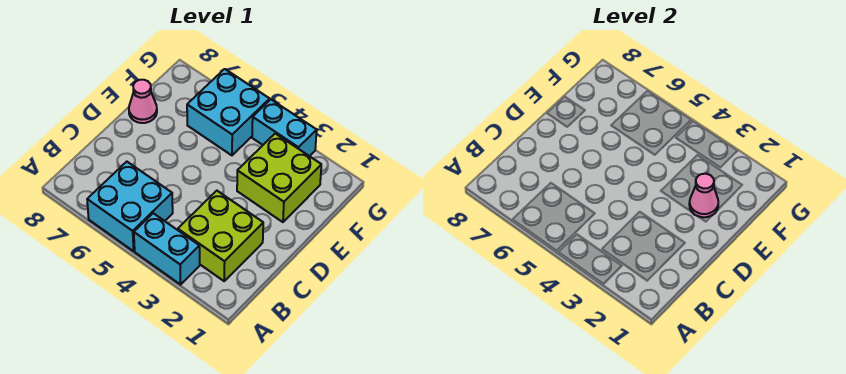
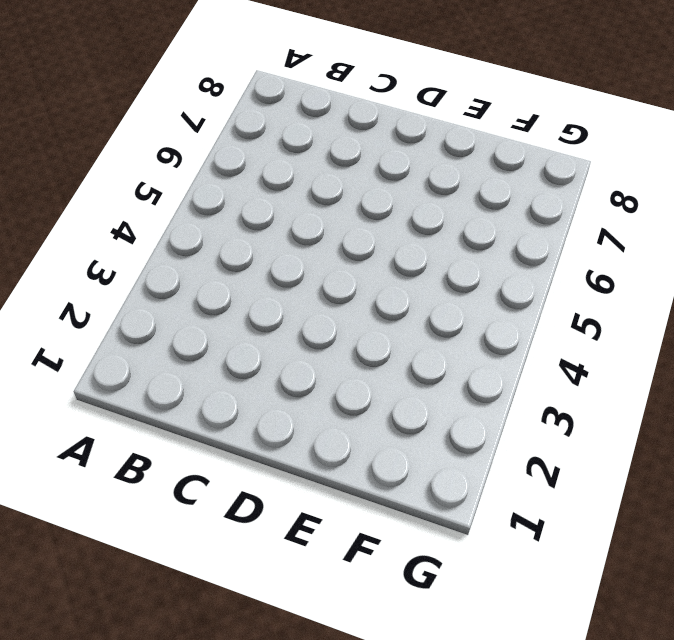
none -> cyan brick A3:A4 level 1
none -> cyan brick A5:B6 level 1

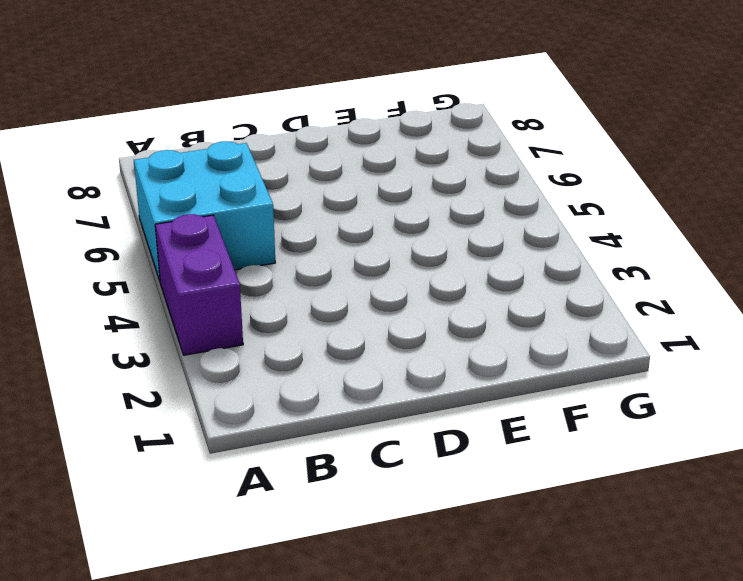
purple brick A3:A4 level 1 -> cyan brick A3:A4 level 1
none -> lime brick B2:C3 level 1
none -> lime brick E2:F3 level 1

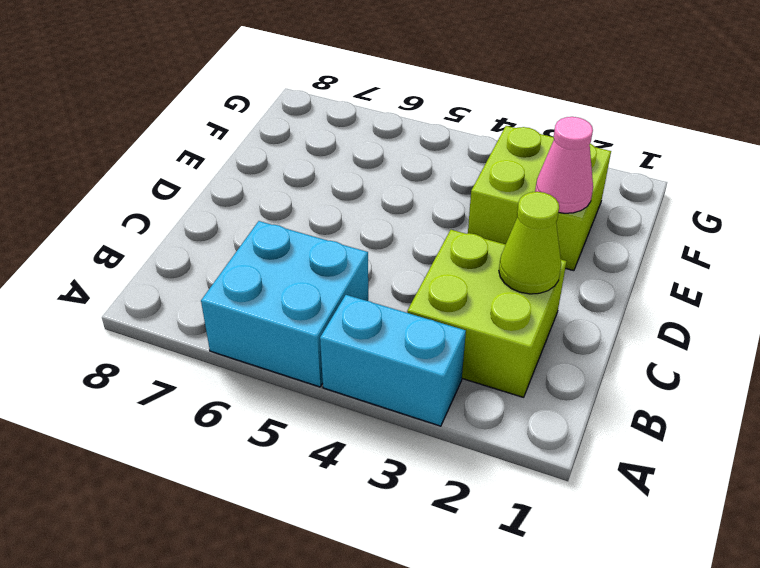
lime cone C2 level 2 -> none
none -> pink cone E8 level 1
none -> cyan brick F5:G6 level 1

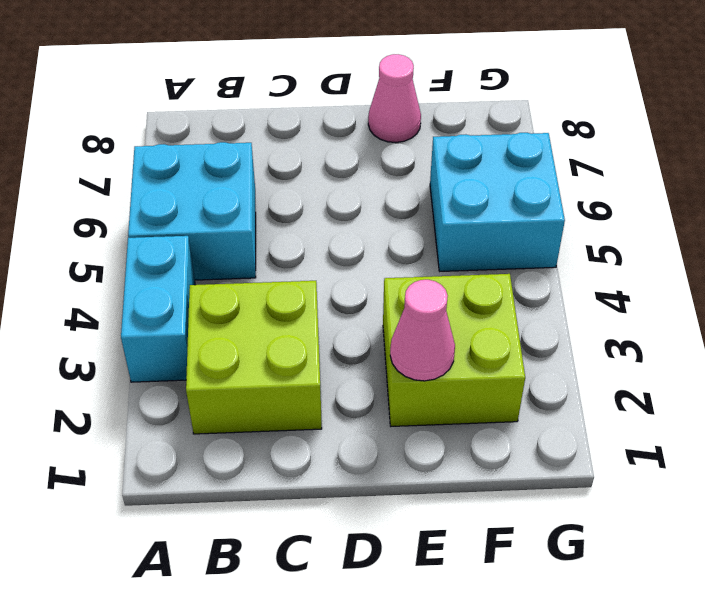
none -> cyan brick G3:G4 level 1

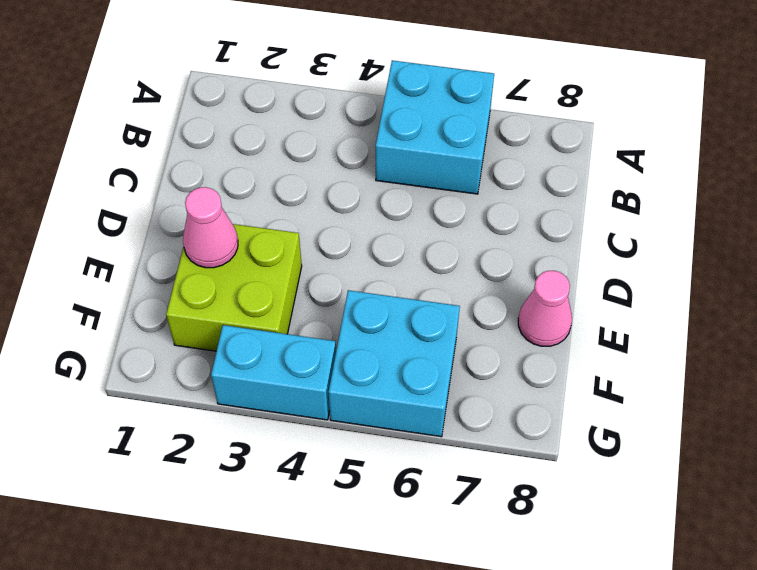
none -> cyan brick A3:A4 level 1
none -> lime brick B2:C3 level 1

